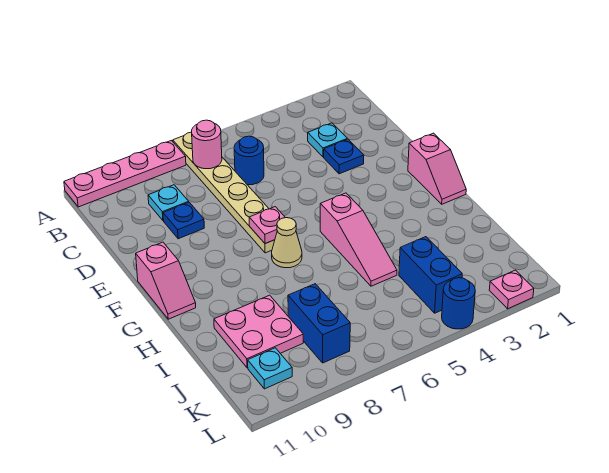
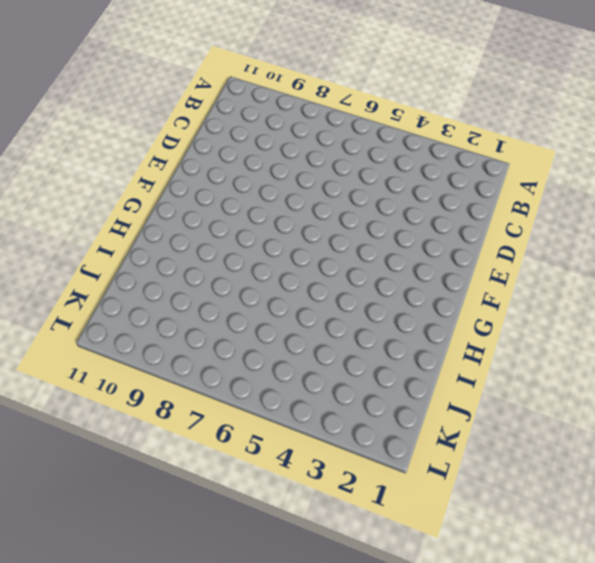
none -> tan plate A7:F7 level 1
none -> pink plate A8:A11 level 1
none -> cyan plate C3 level 1

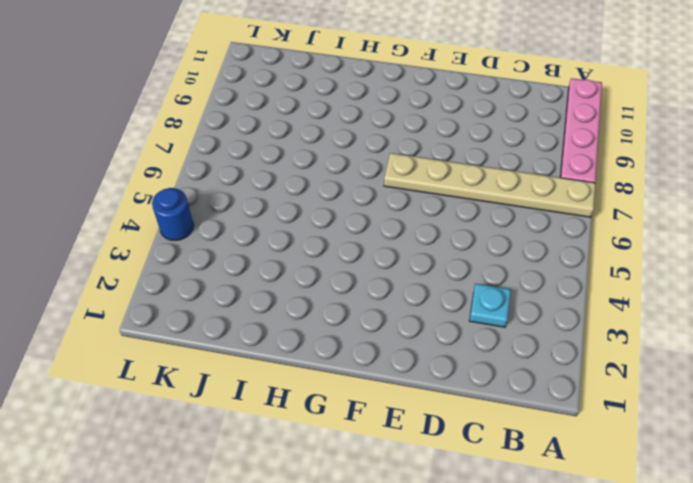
none -> blue round brick C6 level 1
none -> cyan plate C9 level 1
none -> blue plate D3 level 1

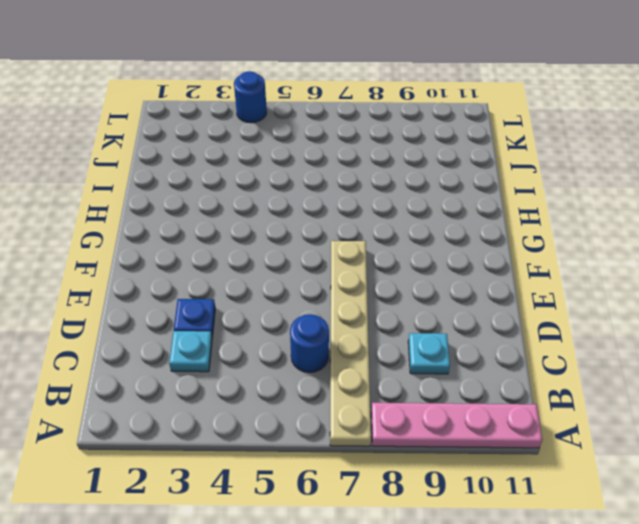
none -> blue plate D9 level 1
none -> pink slope F1:G1 level 1 top F
none -> pink slope F11:G11 level 1 top F

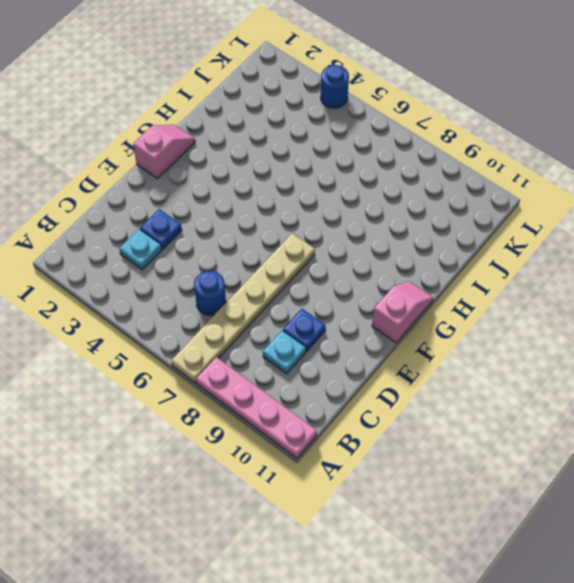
none -> pink slope G5:I5 level 1 top G
none -> tan cone G7 level 1
none -> pink plate I9:J10 level 1

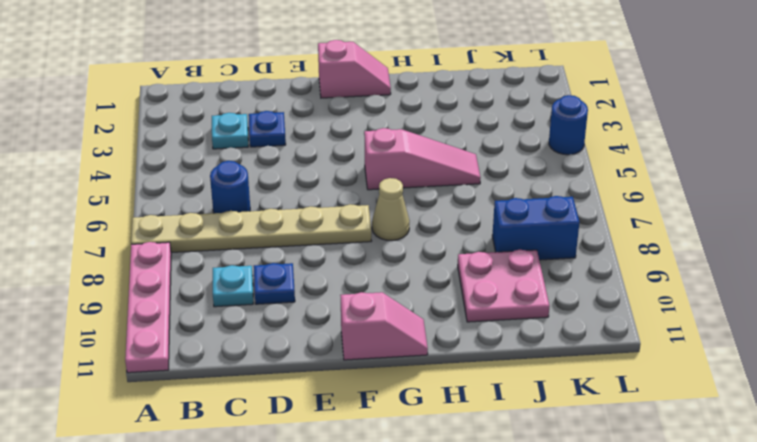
none -> blue brick J4:K4 level 1
none -> cyan plate K10 level 1
none -> pink plate L2 level 1

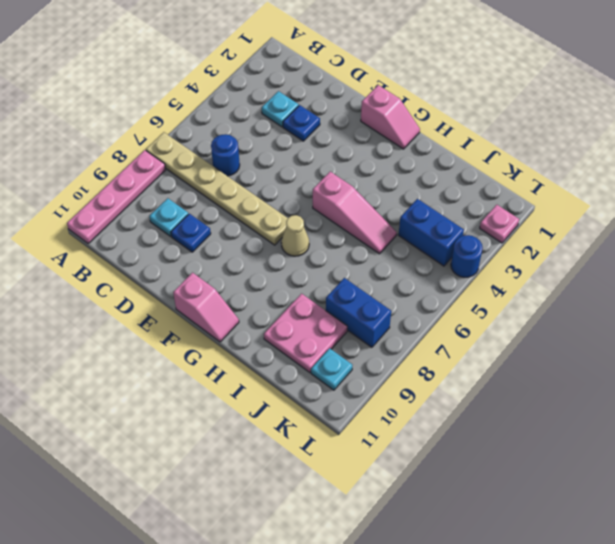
none -> pink round brick B7 level 2
none -> pink plate F7 level 2

